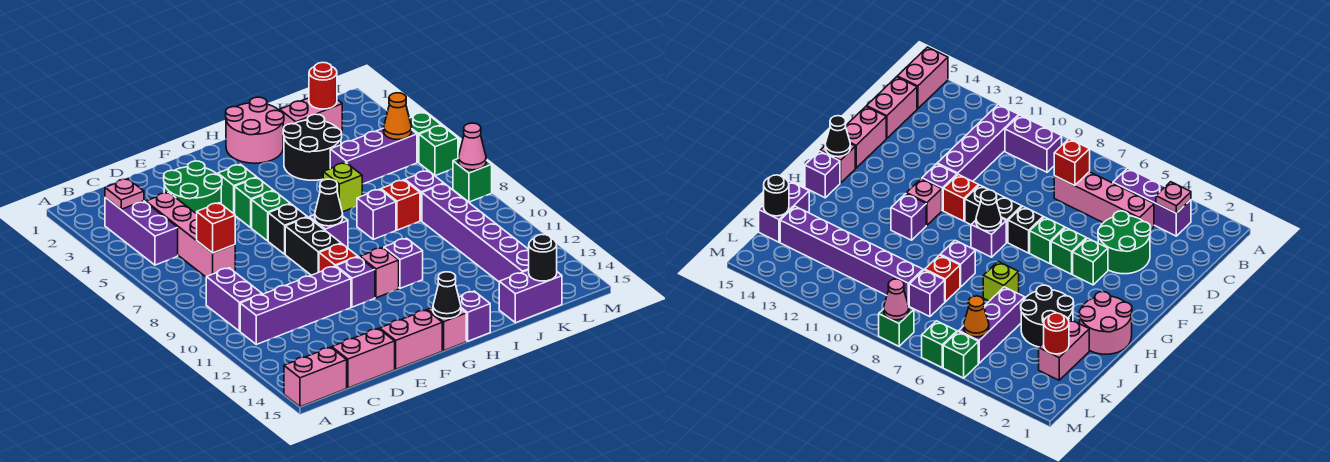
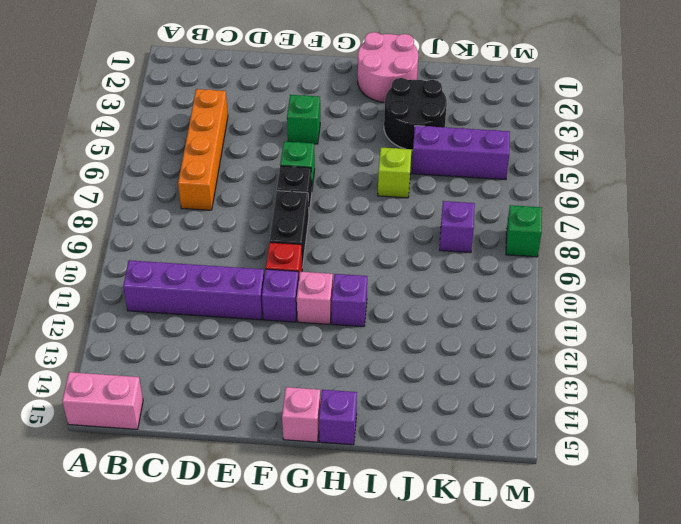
orange brick C4:C7 level 1 -> pink brick C4:C7 level 1
none -> purple brick B3:B5 level 1
none -> purple brick B9:B10 level 1
none -> pink brick C15:D15 level 1
none -> green round brick D3:E4 level 1

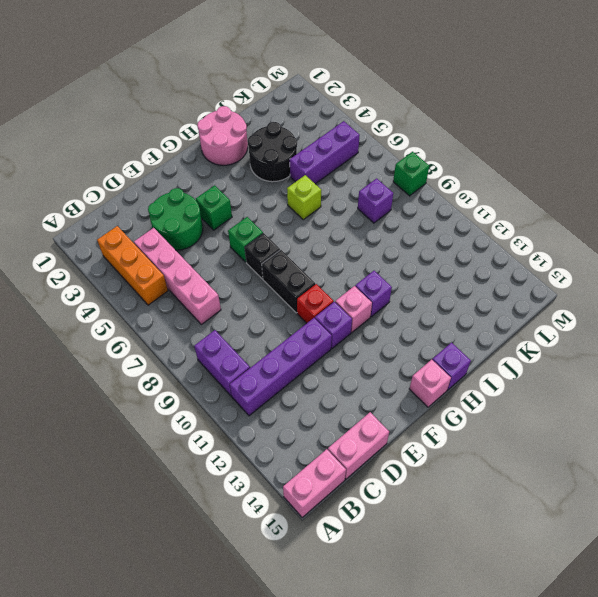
orange brick B3:B5 level 1 -> purple brick B3:B5 level 1
none -> pink brick E15:F15 level 1
none -> green brick F5 level 1
none -> purple brick G8 level 1
none -> purple brick I8 level 1

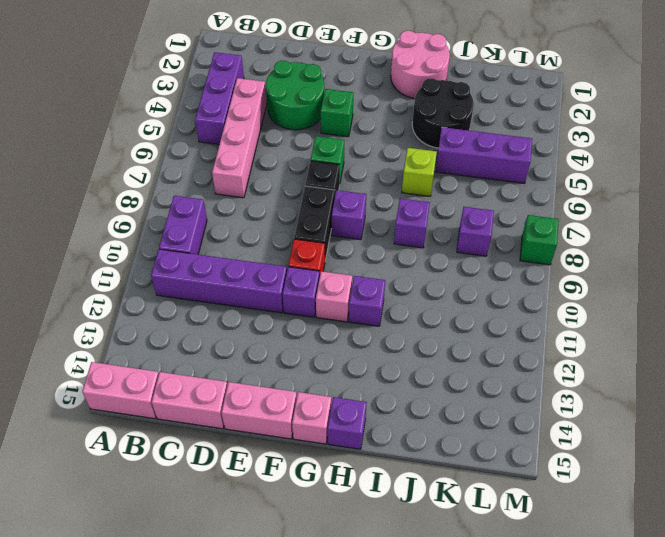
none -> green brick F5 level 1
none -> pink brick J2:K2 level 1
none -> red brick J8 level 1
none -> purple brick J15:K15 level 1

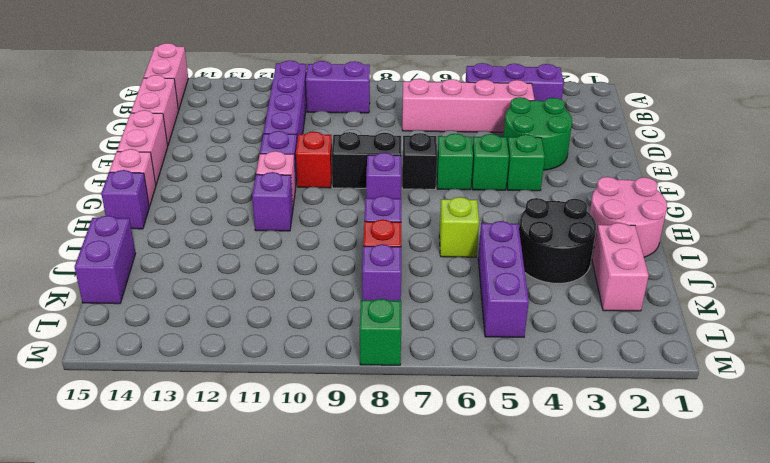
none -> purple brick K9:K14 level 1
none -> green brick M5 level 1
none -> green brick M6 level 1
none -> pink plate B3 level 2

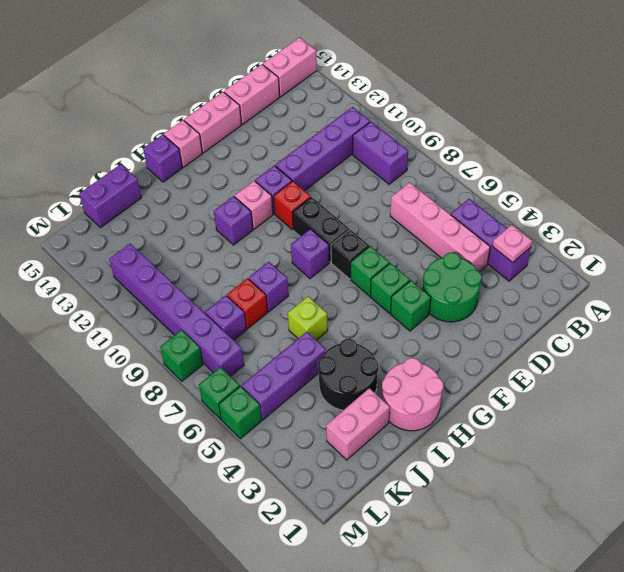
purple brick L7:L12 level 1 -> purple brick K9:K14 level 1
none -> red brick C7 level 2
none -> black cone G8 level 2
none -> black cone G15 level 2
none -> red round brick K2 level 2

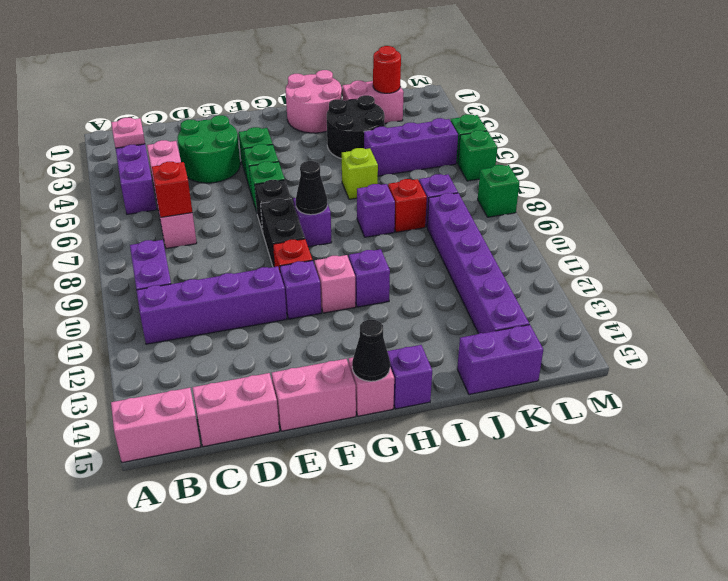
none -> black round brick K15 level 2
none -> orange cone L5 level 2
none -> pink cone M8 level 2

